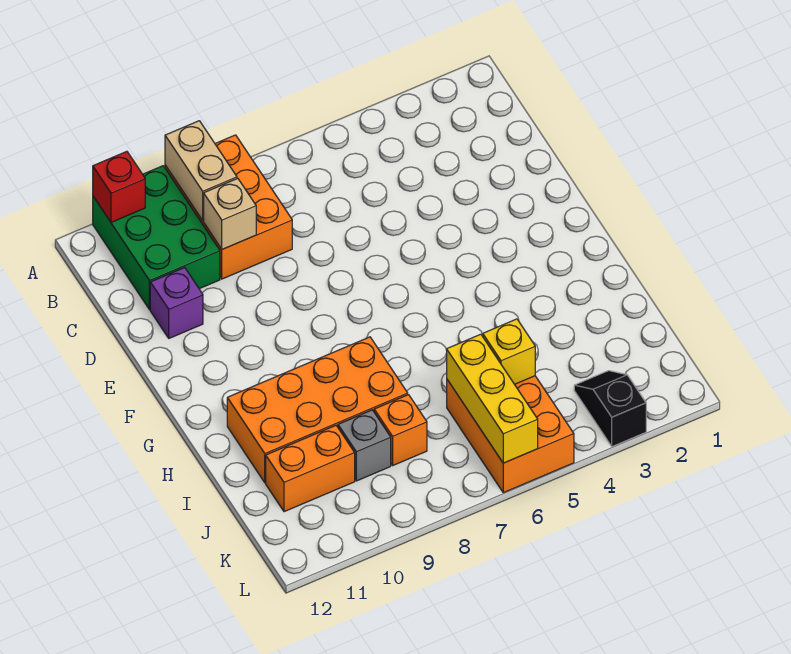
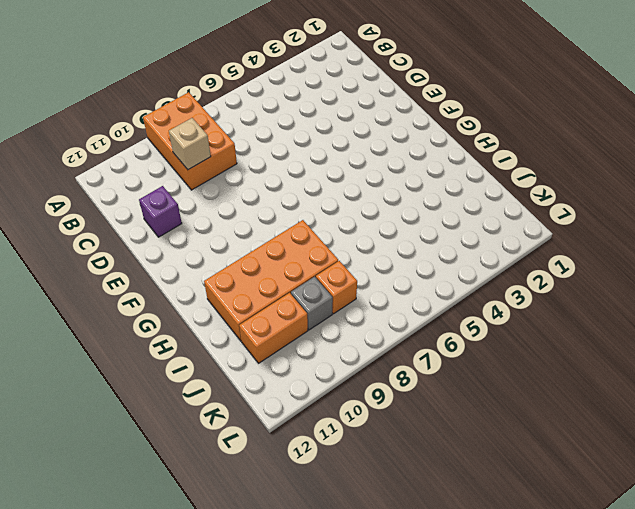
none -> green brick A10:C11 level 1
none -> orange brick J5:L6 level 1
none -> black slope K3:L3 level 1 top L

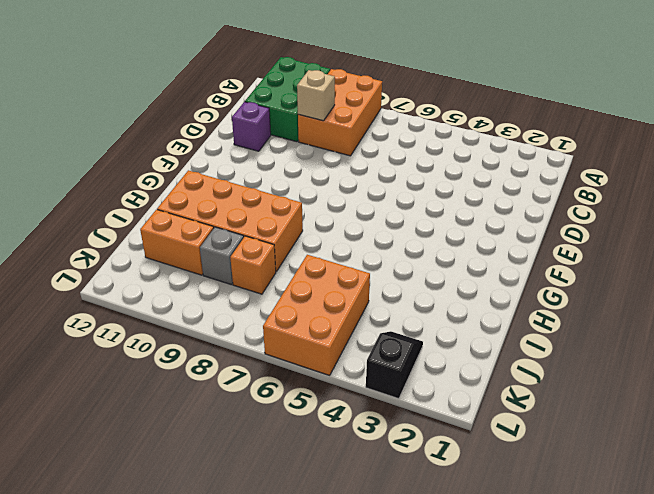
none -> tan brick A9:B9 level 2
none -> red brick A11 level 2
none -> yellow brick J5 level 2

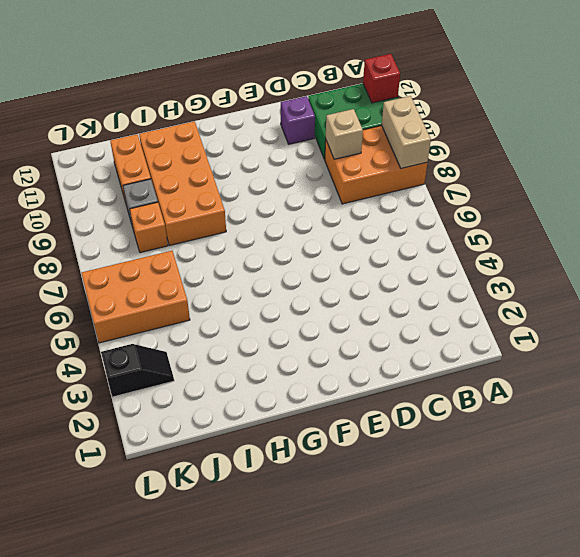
tan brick A8:A9 level 2 -> tan brick A9:B9 level 2
none -> yellow brick J5 level 2
none -> yellow brick J6:L6 level 2

